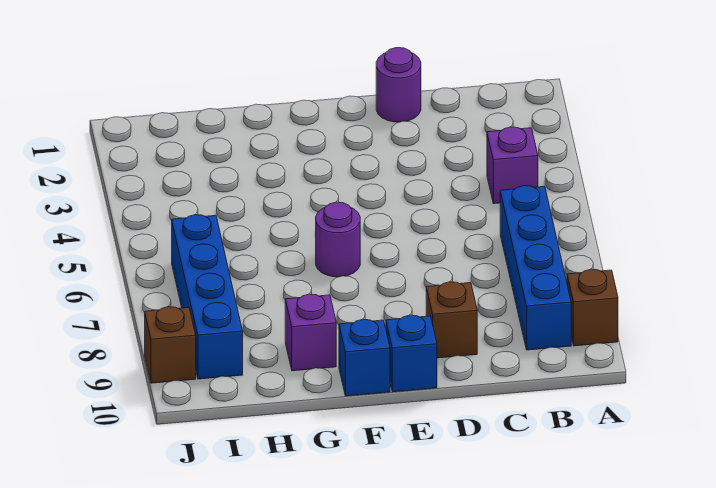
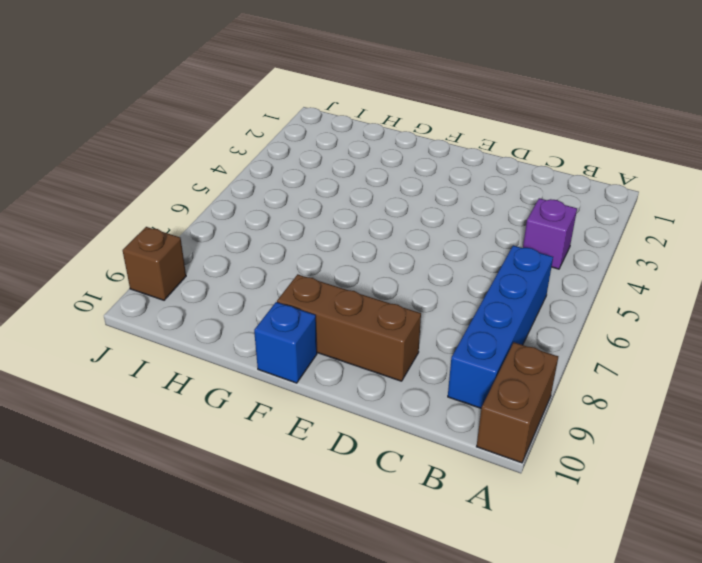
brown brick A9:A10 level 1 -> brown brick A9 level 1
brown brick D9:F9 level 1 -> brown brick D9 level 1
none -> purple round brick D1 level 1
none -> blue brick E10 level 1

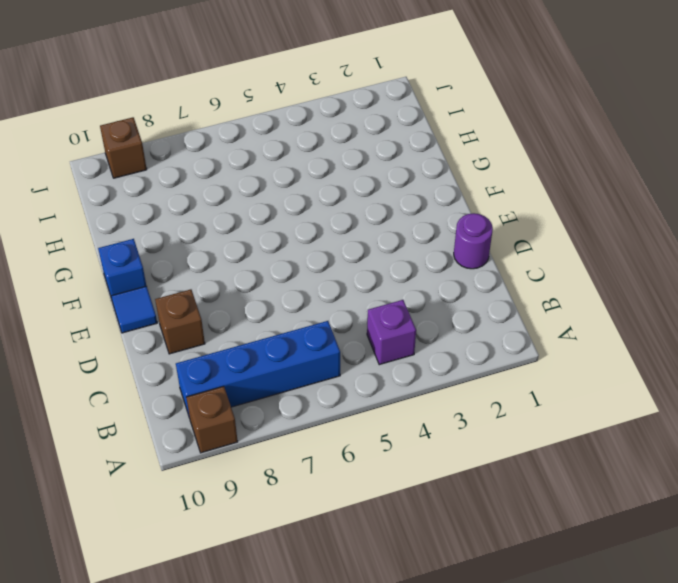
blue tile E10 level 1 -> blue brick E10 level 1
none -> purple round brick F6 level 1
none -> purple brick G9 level 1

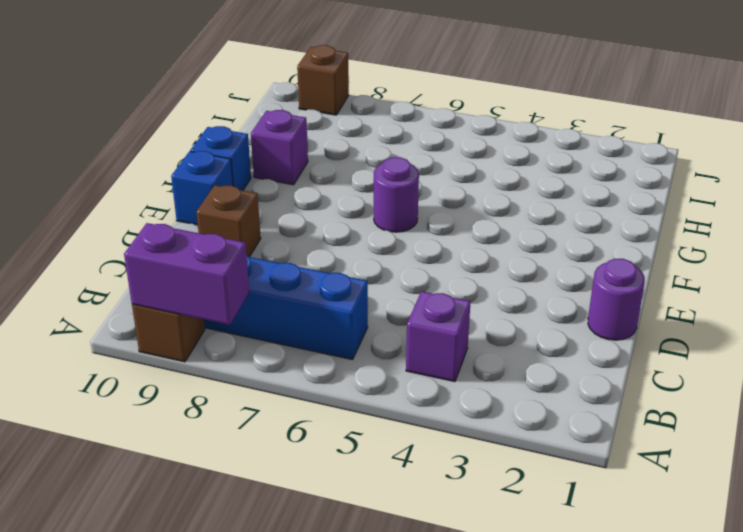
purple brick A8:A9 level 2 -> none
none -> blue brick I6:I9 level 1

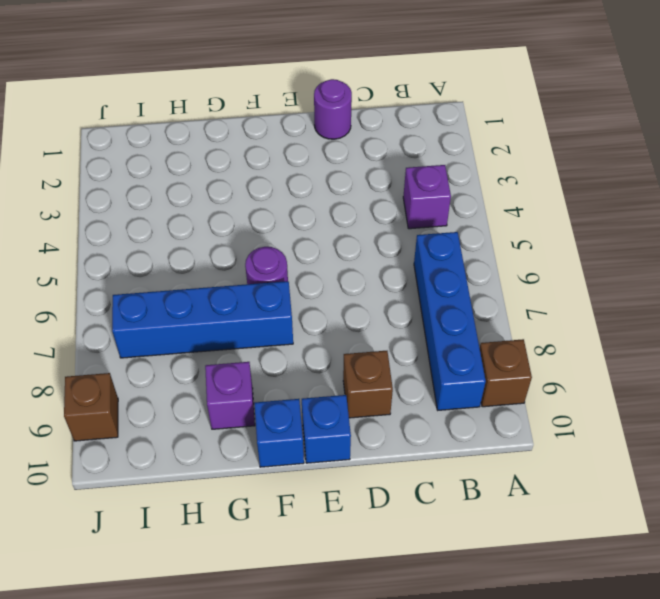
blue brick F7:I7 level 1 -> blue brick I6:I9 level 1

